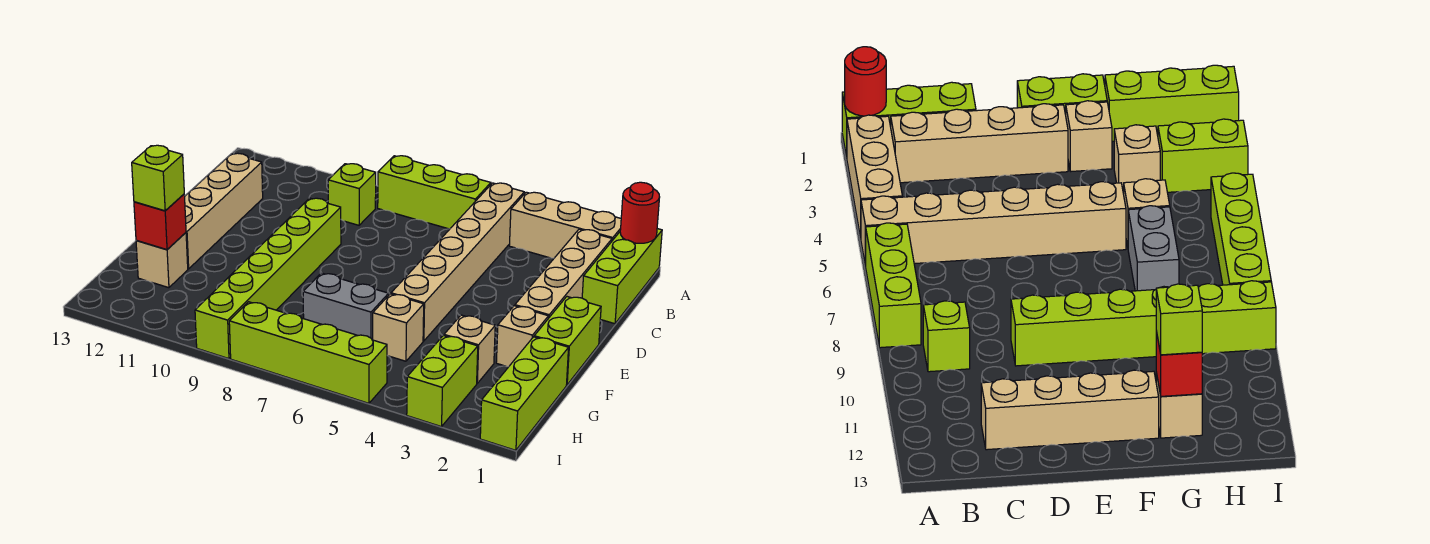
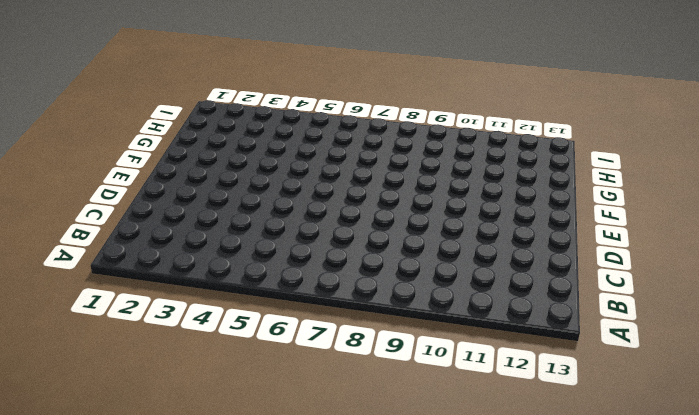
none -> lime brick A1:C1 level 1
none -> tan brick A2:A4 level 1
none -> tan brick A5:F5 level 1

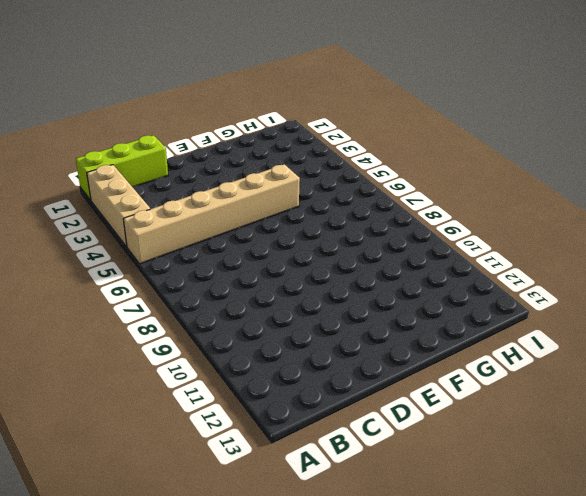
none -> lime brick A6:A8 level 1
none -> tan brick B2:E2 level 1
none -> lime brick B9 level 1

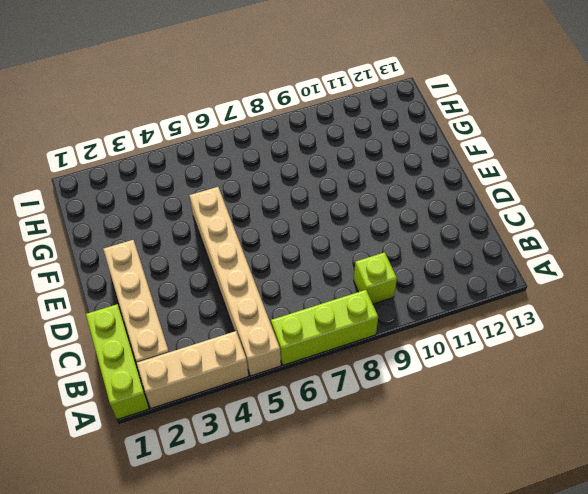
none -> tan brick C12:F12 level 1
none -> lime brick D9:I9 level 1
none -> lime brick E1:F1 level 1

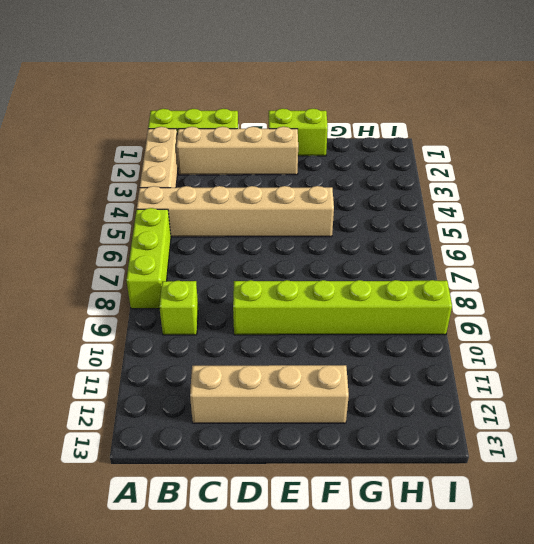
none -> tan brick F2 level 1
none -> lime brick G1:I1 level 1
none -> tan brick G3 level 1

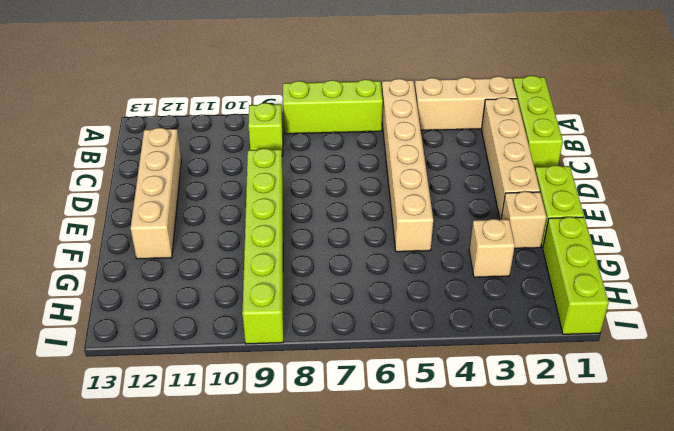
none -> tan brick G5 level 1
none -> grey brick G6:G7 level 1
none -> tan brick G12 level 1

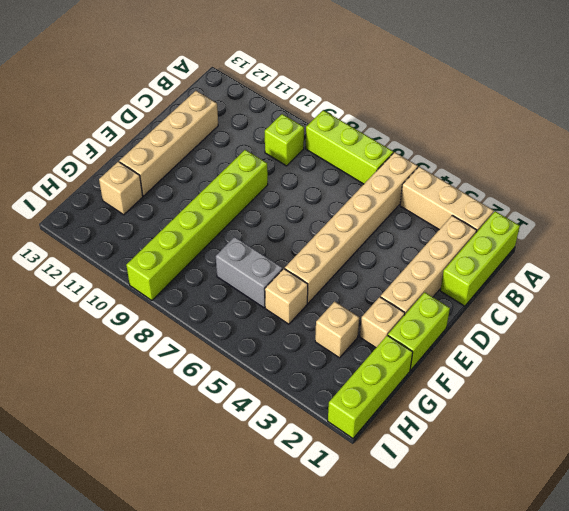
none -> lime brick H3:I3 level 1
none -> lime brick I5:I8 level 1
none -> red round brick A1 level 2

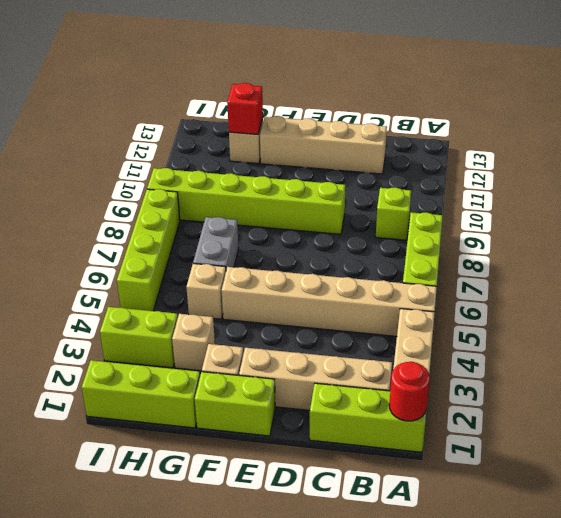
none -> lime brick G12 level 3

